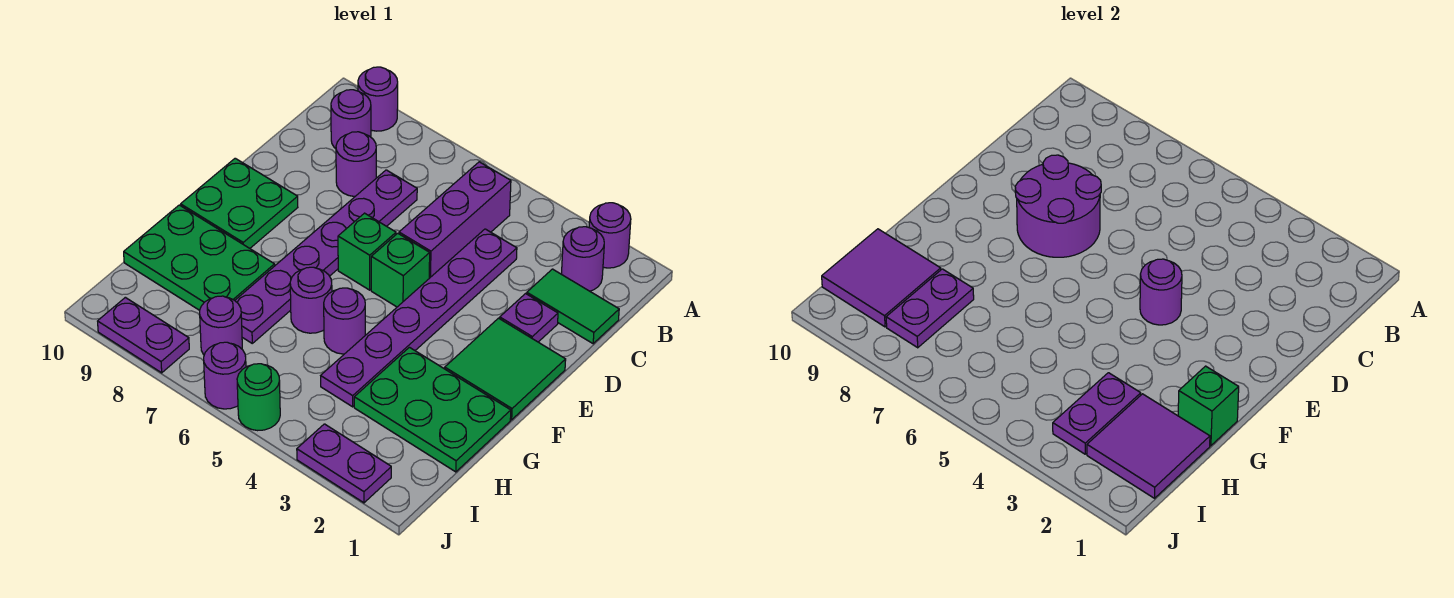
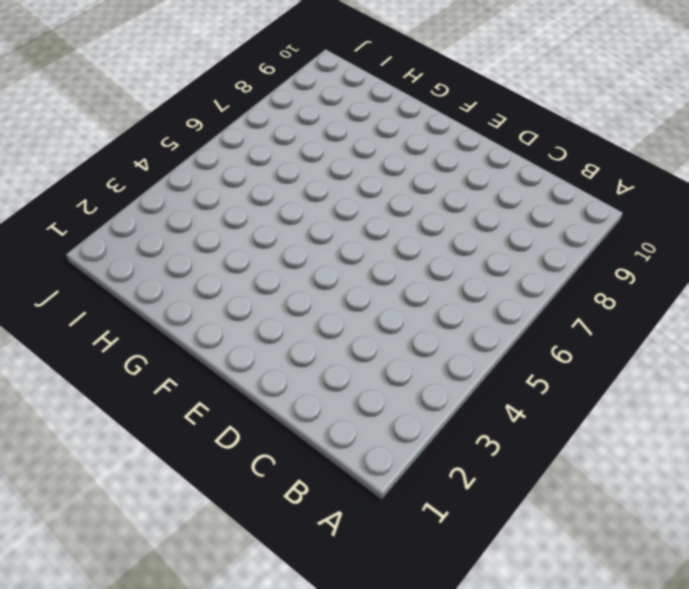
none -> purple round brick A2 level 1
none -> purple round brick A9 level 1
none -> purple round brick B2 level 1
none -> purple brick B5:D5 level 1

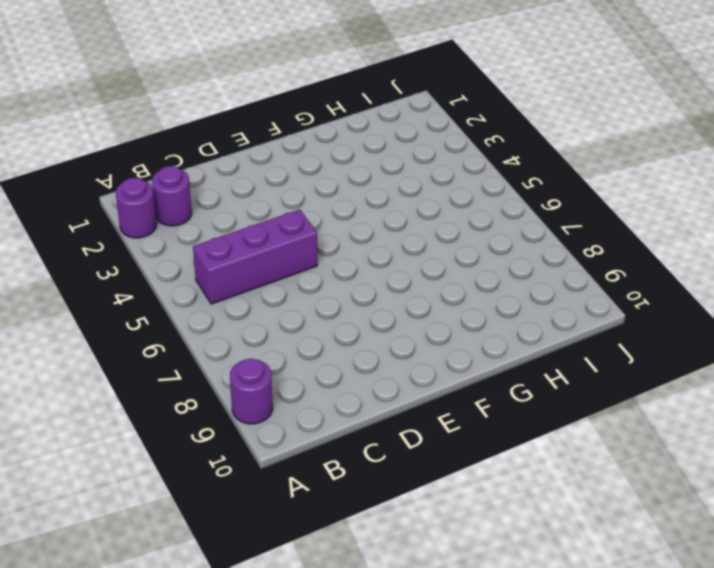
none -> purple round brick B9 level 1
none -> green tile C1:C2 level 1
none -> purple plate C4:H4 level 1
none -> purple plate C7:H7 level 1

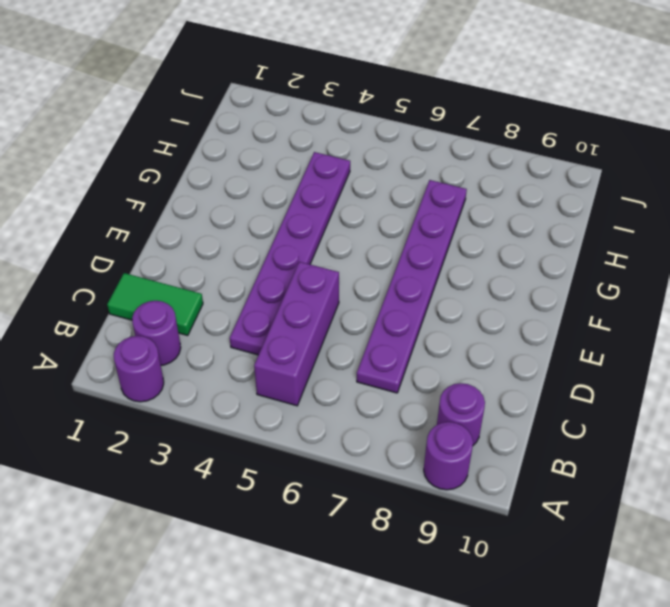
none -> purple round brick C8 level 1
none -> purple plate D2 level 1
none -> green tile E1:F2 level 1
none -> green brick E5 level 1

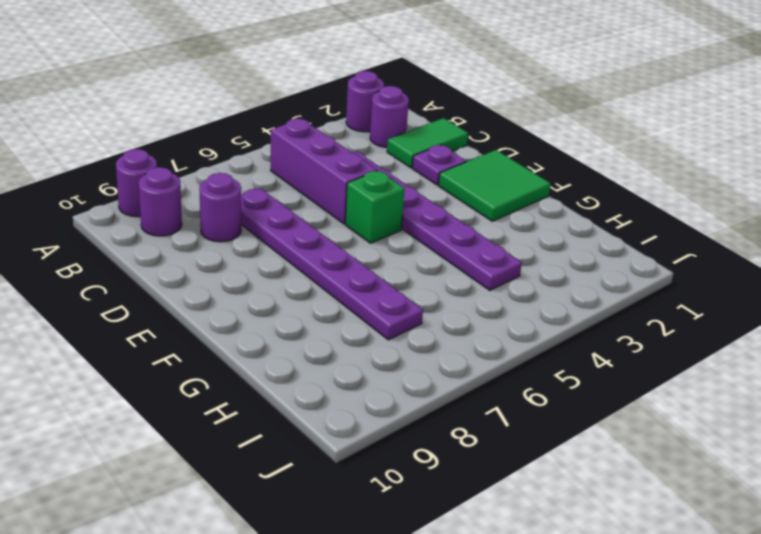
none -> green brick E6 level 1
none -> green plate E9:F10 level 1
none -> green plate G1:H3 level 1
none -> purple round brick G5 level 1

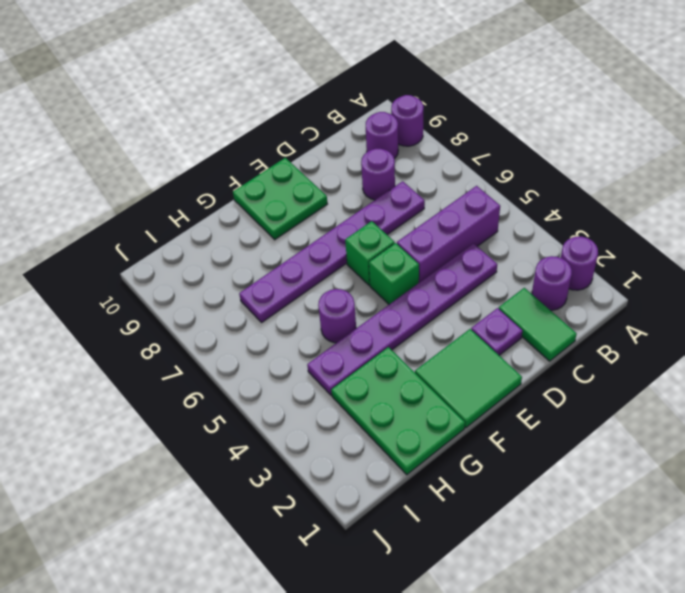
none -> purple round brick G6 level 1
none -> green plate G8:H10 level 1
none -> purple round brick I7 level 1
none -> purple plate J2:J3 level 1

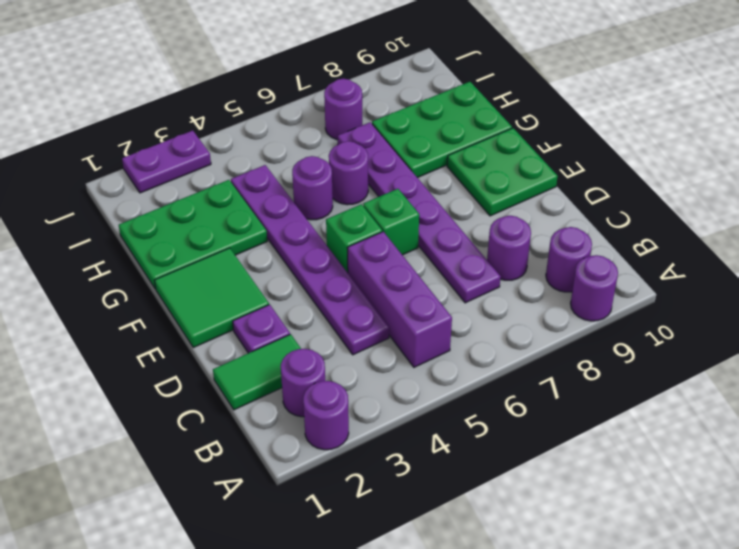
none -> green round brick J5 level 1
none -> purple round brick J6 level 1
none -> purple plate J8:J9 level 1
none -> purple round brick D7:E8 level 2

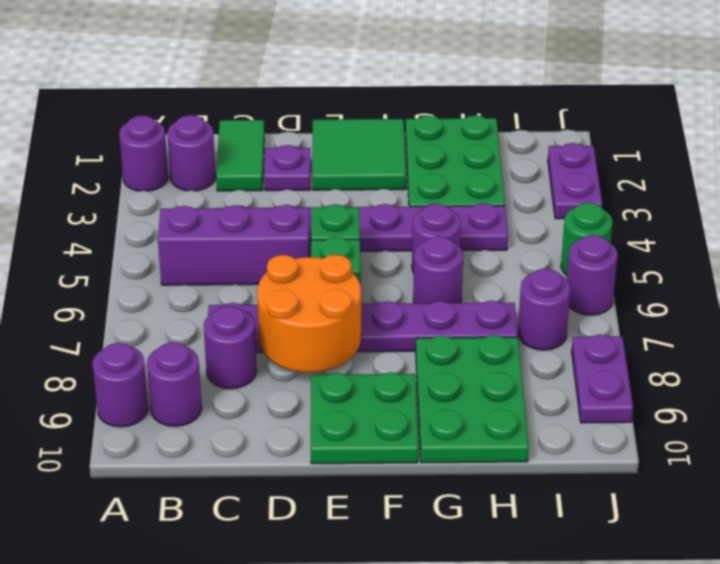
orange round brick D7:E8 level 2 -> purple round brick D7:E8 level 2
none -> purple round brick E4 level 2
none -> green brick G1 level 2
none -> purple tile H1:I2 level 2
none -> purple plate H3:I3 level 2

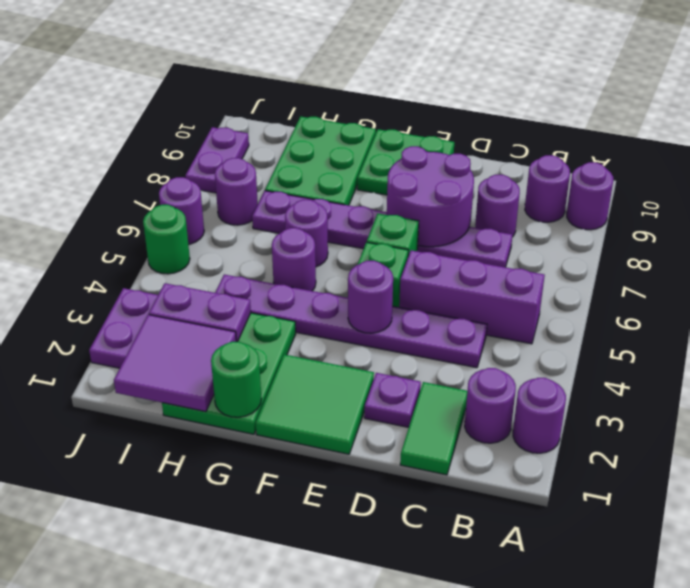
green round brick G1 level 2 -> green brick G1 level 2
none -> purple plate H8:I8 level 2
none -> purple tile H9:I10 level 2

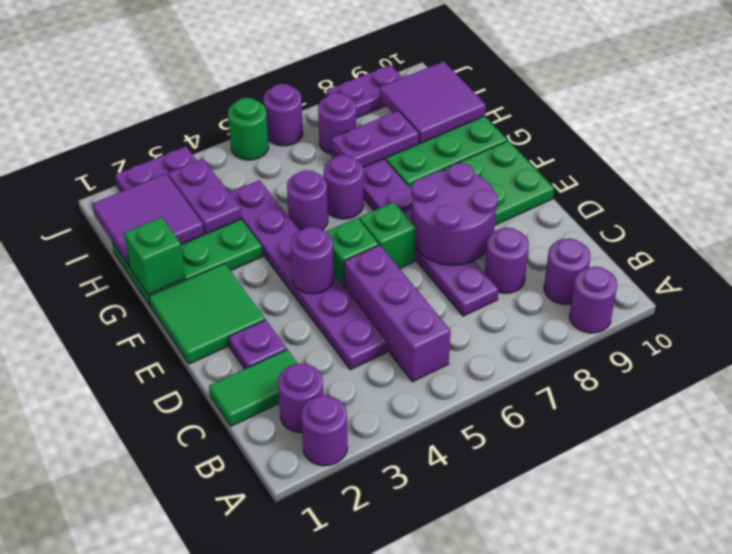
purple plate H7:H8 level 2 -> purple plate H8:I8 level 2

